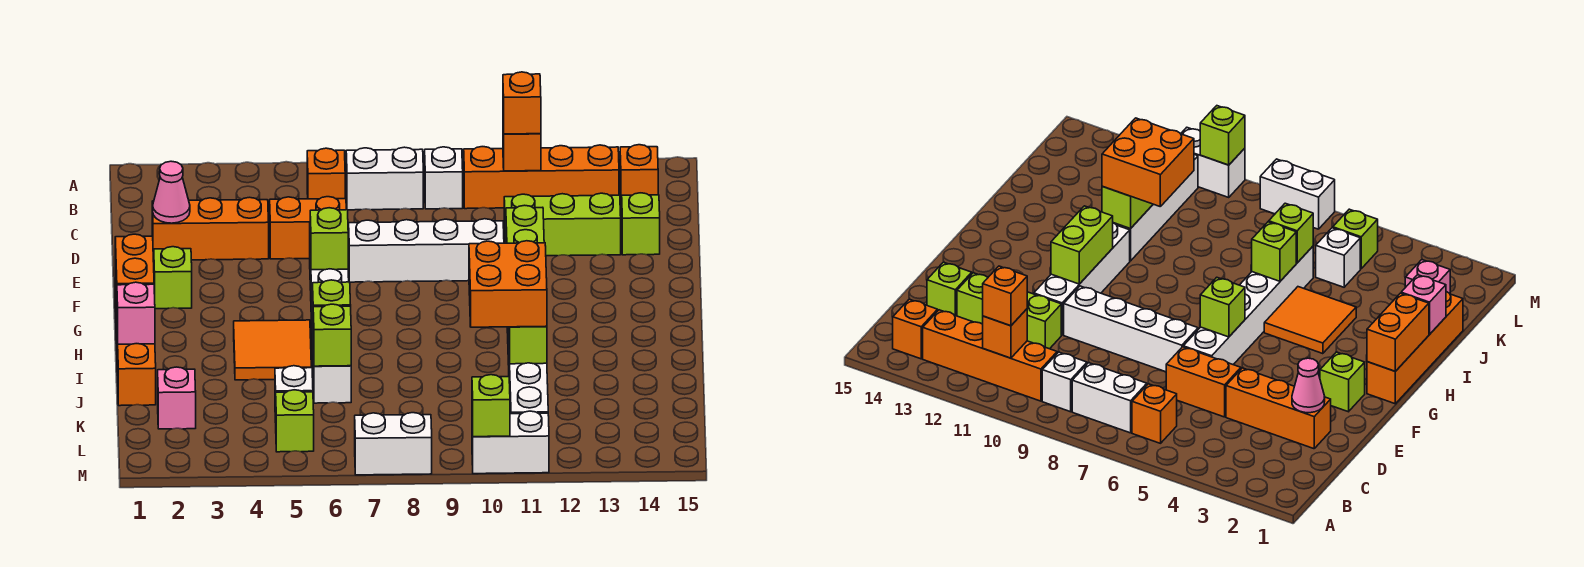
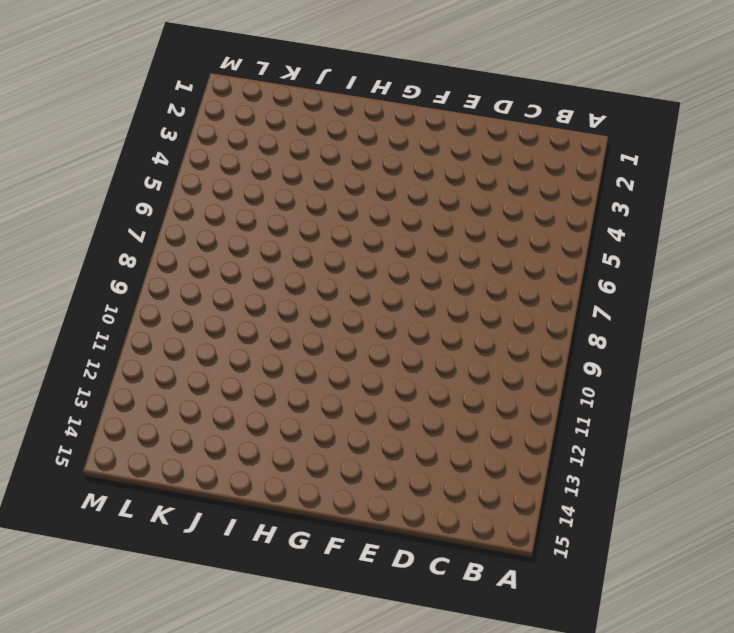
none -> orange brick B6 level 1
none -> white brick B7:B8 level 1
none -> white brick B9 level 1
none -> orange brick B10:B13 level 1

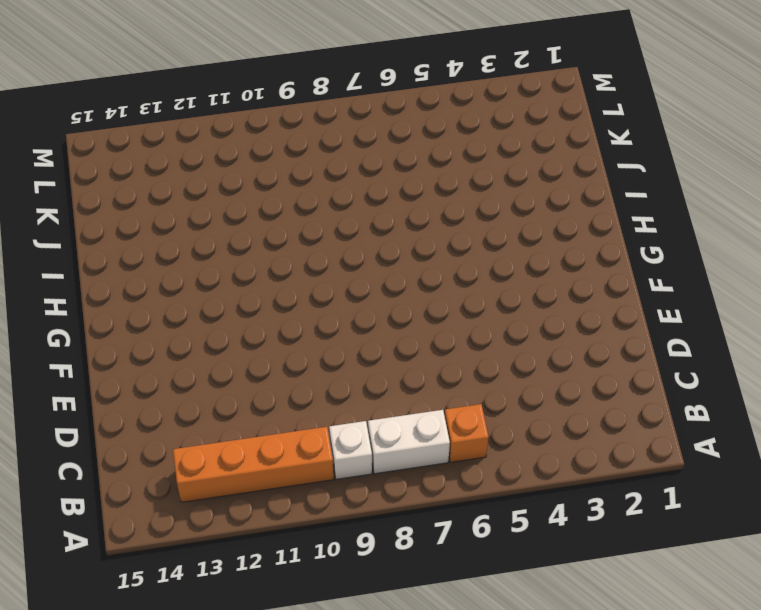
none -> orange brick B14 level 1
none -> orange brick D2:D4 level 1
none -> orange brick D5:D6 level 1
none -> lime brick D11:D13 level 1

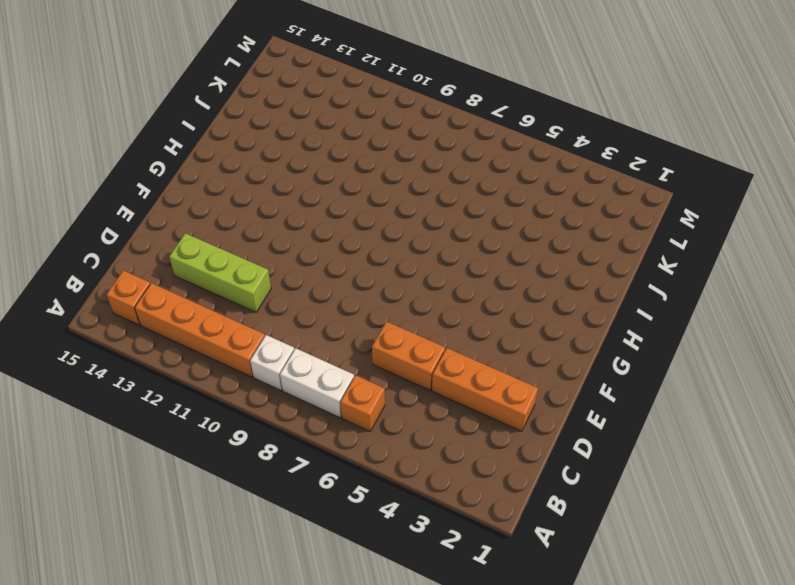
none -> lime brick D14 level 1
none -> white brick E6:J6 level 1
none -> white brick E7:E10 level 1
none -> white brick E11:H11 level 1

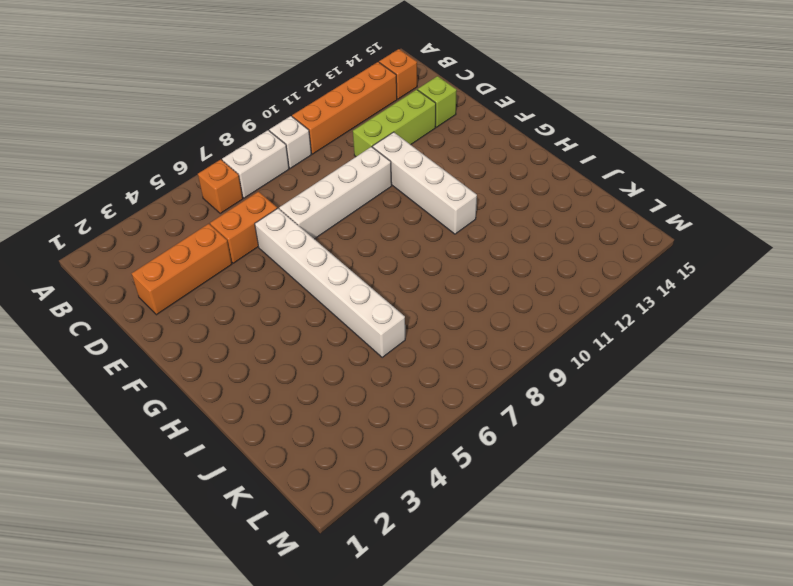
none -> lime brick F2 level 1
none -> orange brick G1:J1 level 1
none -> orange tile H4:I5 level 1
none -> white brick I11:L11 level 1

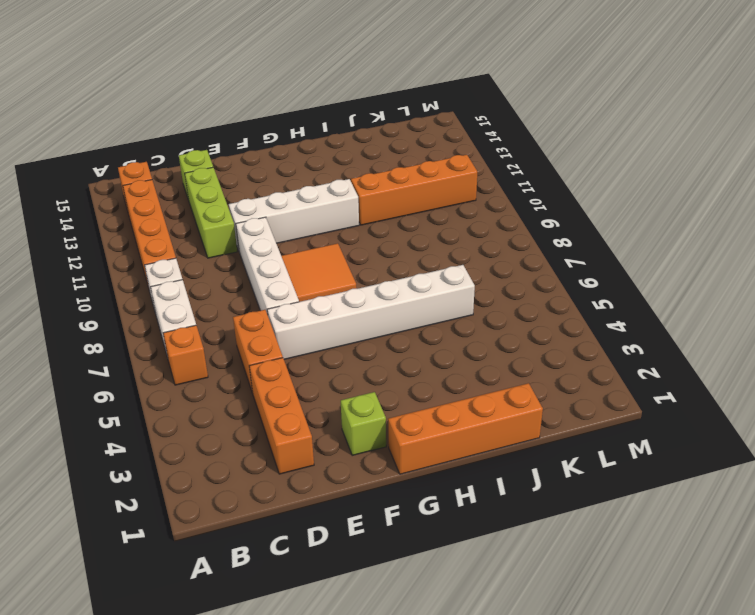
orange tile F8:G9 level 1 -> orange tile H4:I5 level 1
orange brick I11:L11 level 1 -> white brick I11:L11 level 1
none -> pink brick K2 level 1
none -> white brick K5 level 1
none -> lime brick L5 level 1
none -> white brick M7:M8 level 1

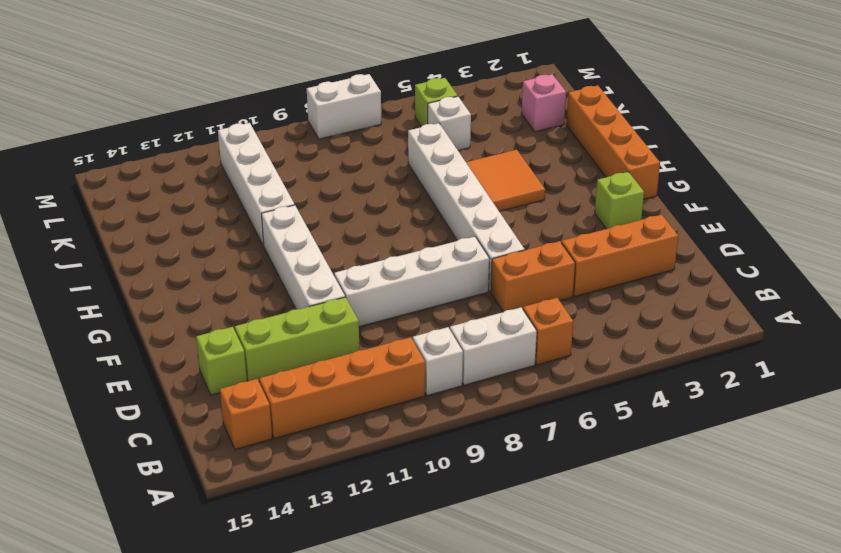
none -> white brick M10:M11 level 1
none -> orange brick B11 level 2
none -> pink cone D2 level 2
none -> lime brick F6 level 2

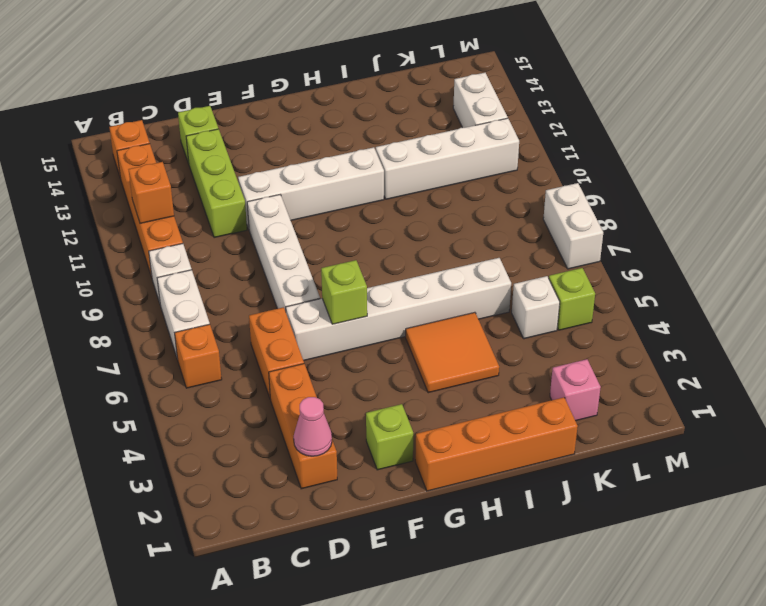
white brick L12:L13 level 1 -> white brick M10:M11 level 1
none -> lime brick F11:G11 level 2
none -> orange brick G1:H1 level 2
none -> pink brick I1 level 2
none -> lime brick I6 level 2

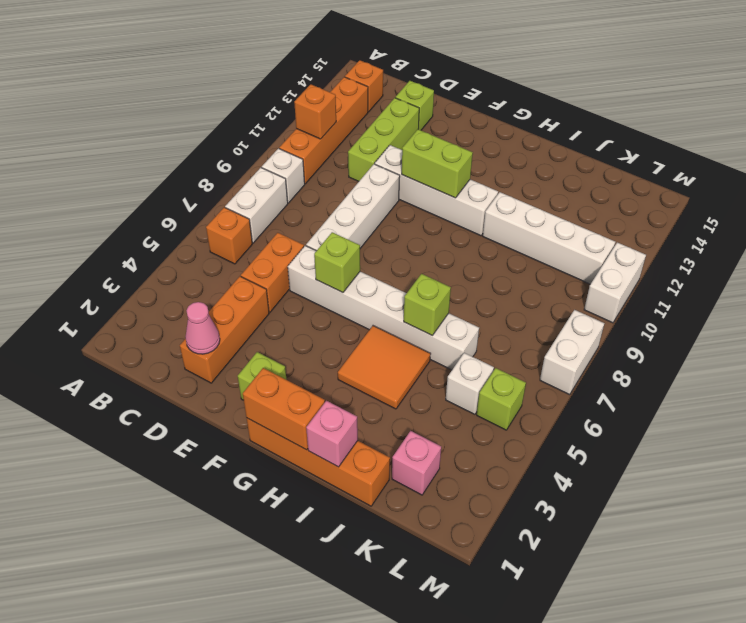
none -> lime brick I11:J11 level 2
none -> lime brick J6 level 2
none -> lime brick M10 level 2
none -> orange brick B11 level 3

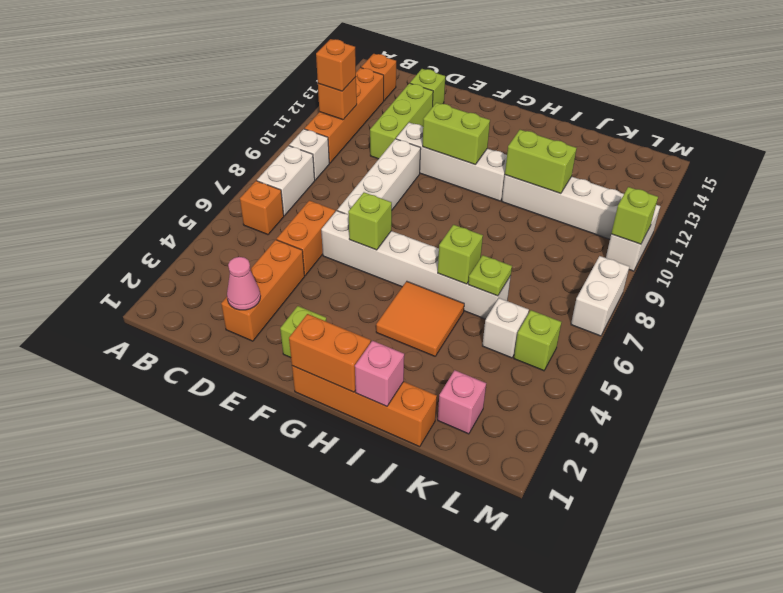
lime plate J6 level 2 -> lime brick J6 level 2
none -> orange brick I10:J11 level 3

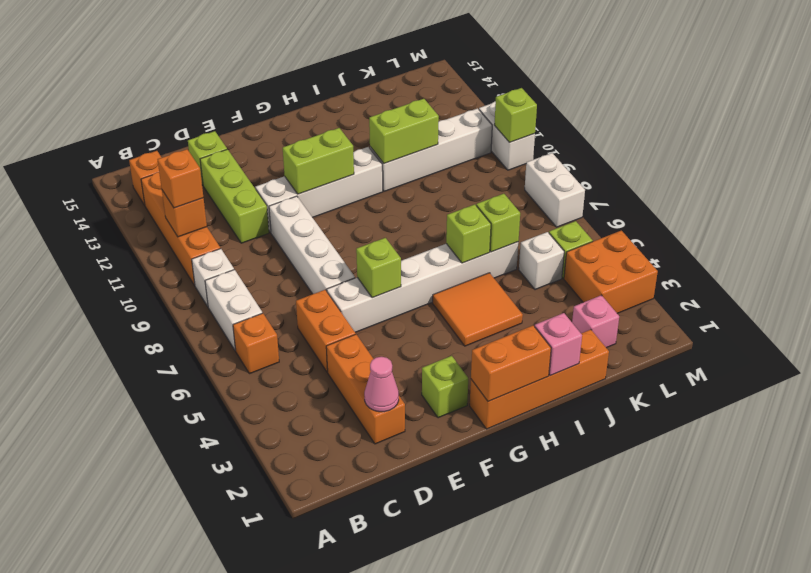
orange brick L3:M4 level 1 -> orange brick I10:J11 level 3

